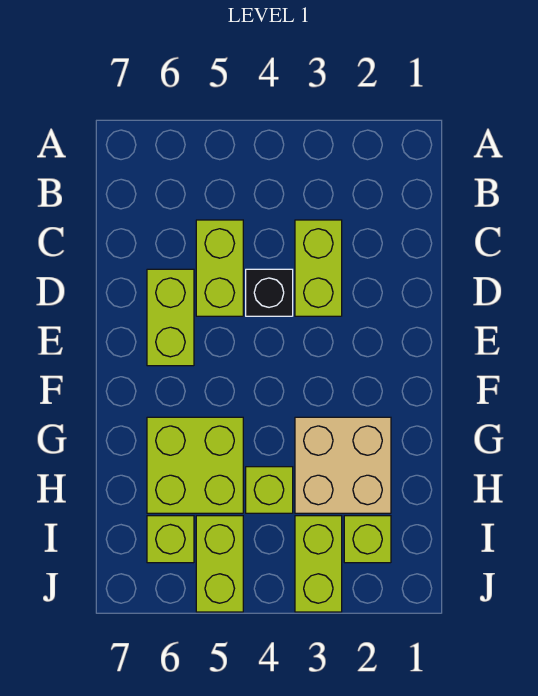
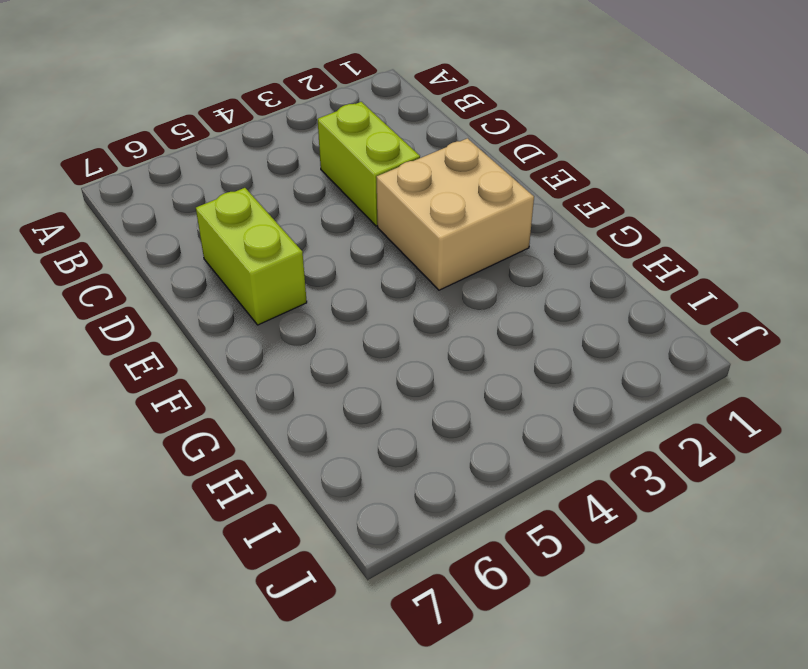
tan brick E2:F3 level 1 -> tan brick G2:H3 level 1
none -> lime brick C5:D5 level 1
none -> black brick D4 level 1

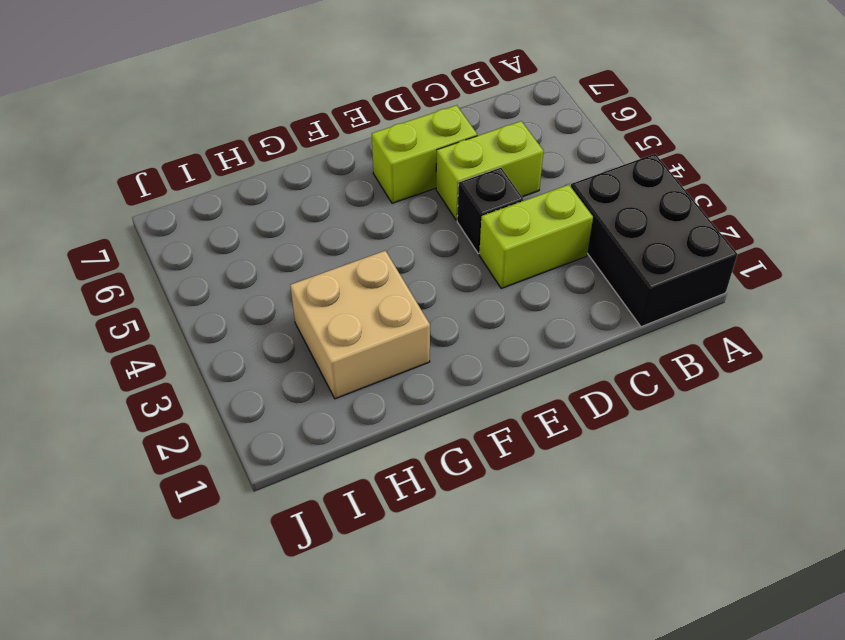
black brick A1:B3 level 1 -> none
none -> lime brick G5:H6 level 1
none -> lime brick H4 level 1

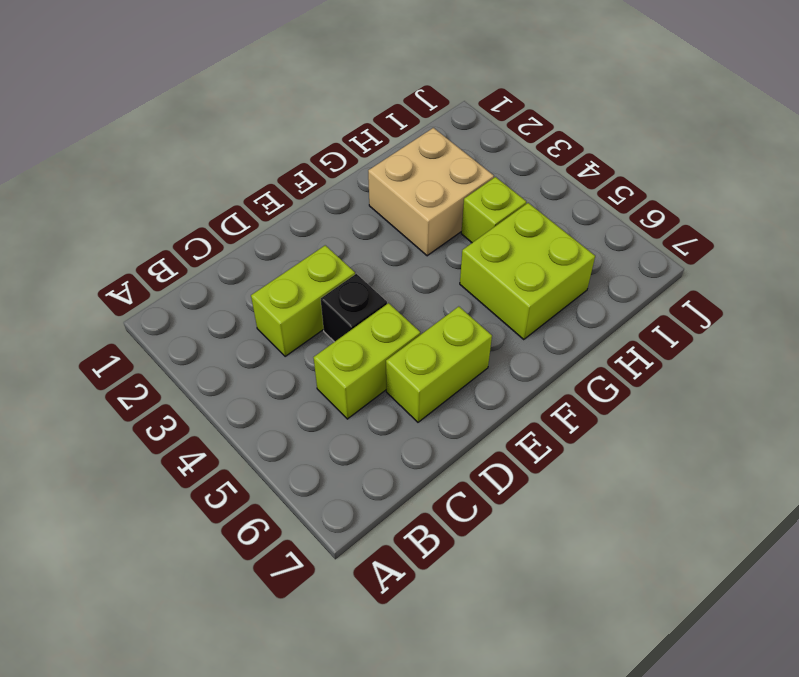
none -> lime brick I2 level 1
none -> lime brick I3:J3 level 1

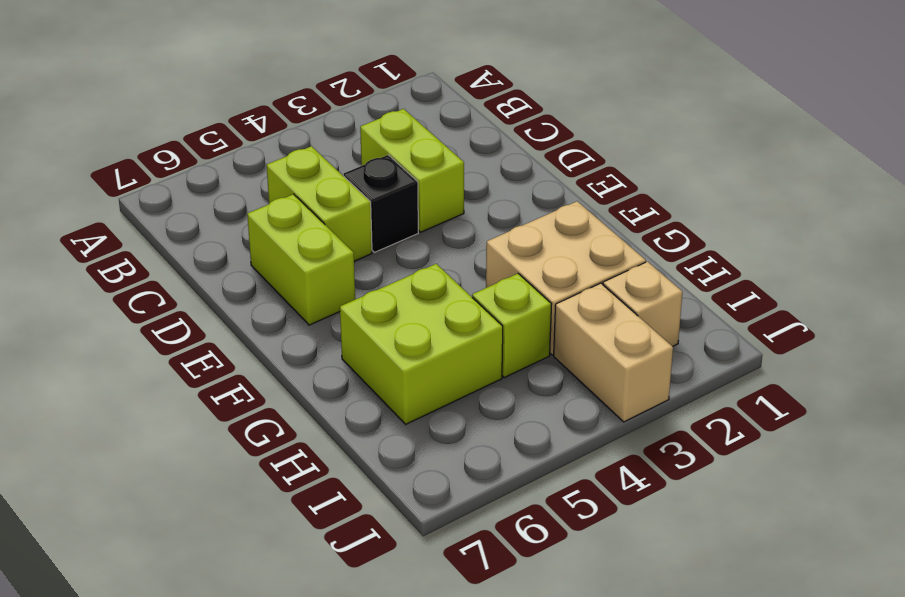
tan brick I2 level 1 -> lime brick I2 level 1
tan brick I3:J3 level 1 -> lime brick I3:J3 level 1
none -> lime brick I5:J5 level 1
none -> lime brick I6 level 1

